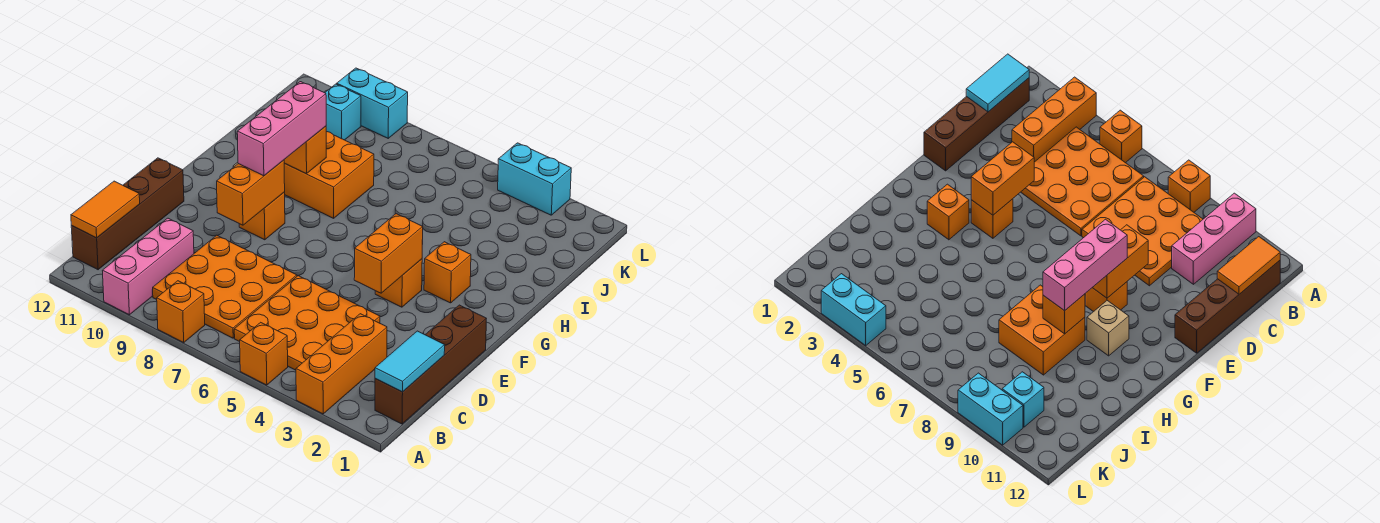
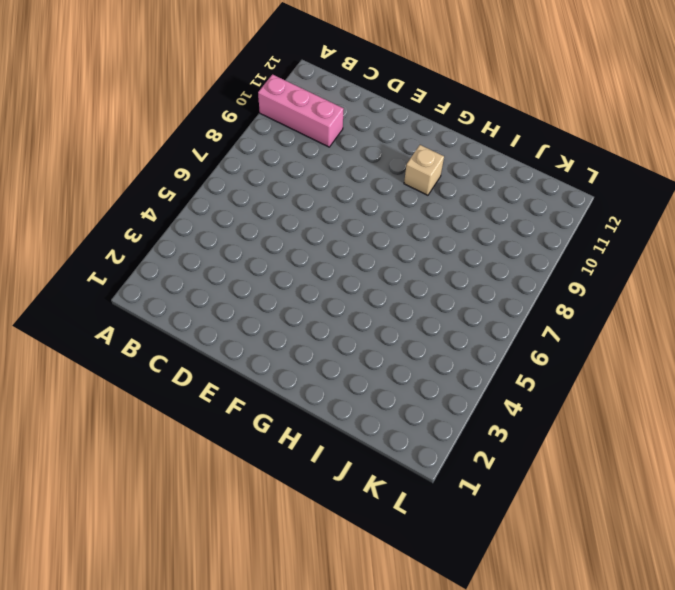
none -> orange brick A3:C3 level 1
none -> orange brick A5 level 1
none -> orange brick A8 level 1

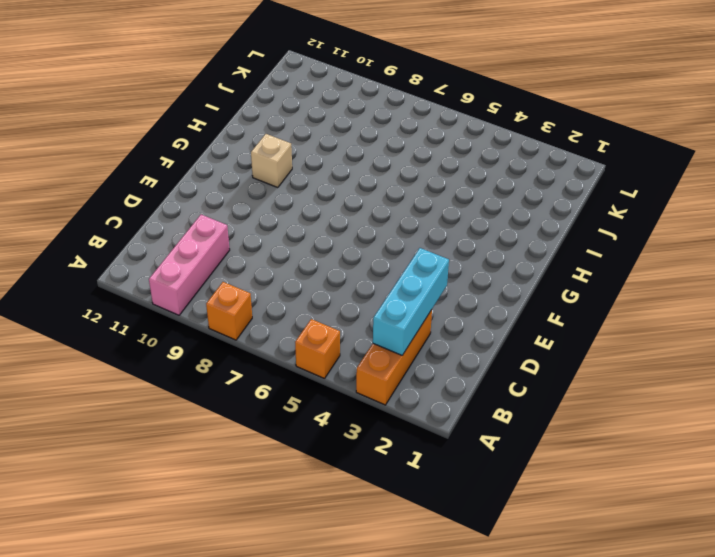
cyan brick B3:D3 level 2 -> none
none -> brown brick B1:E1 level 1
none -> orange plate B4:D6 level 1
none -> orange plate B7:D9 level 1

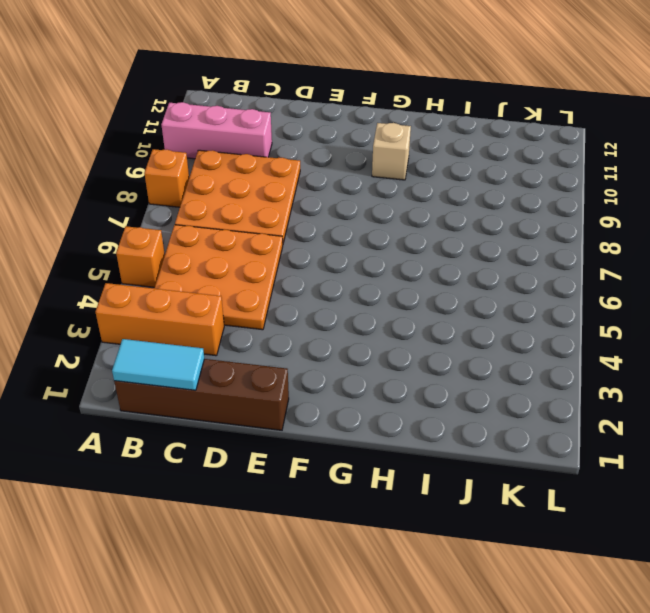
none -> brown brick B12:E12 level 1
none -> orange brick F4 level 1
none -> orange brick F9 level 1

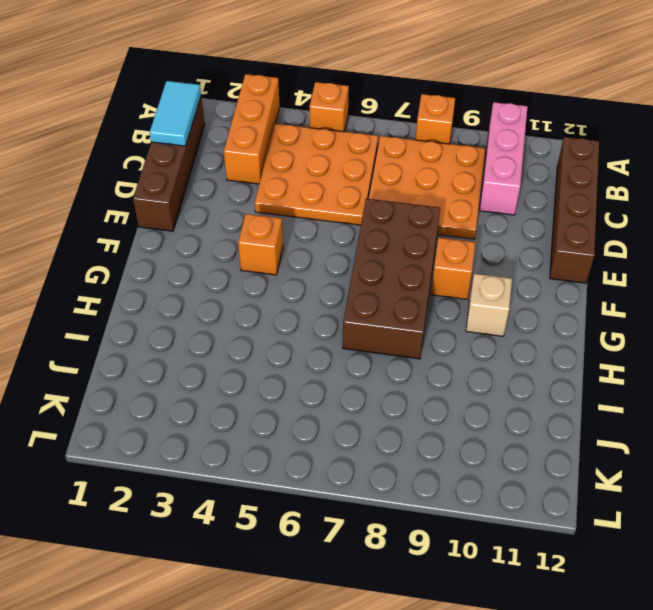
brown brick E7:H8 level 1 -> orange brick H8:I9 level 1
none -> orange brick G3 level 1
none -> cyan brick K10 level 1
none -> cyan brick L3:L4 level 1

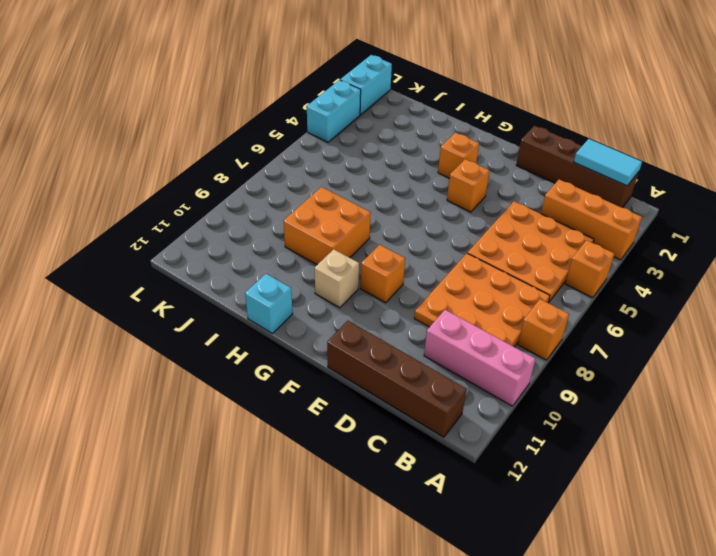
cyan brick H12 level 1 -> cyan brick K10 level 1
cyan brick L1:L2 level 1 -> cyan brick L9:L10 level 1
none -> orange tile B12:C12 level 2
none -> orange brick E4:F4 level 2
none -> orange brick E9:F9 level 2

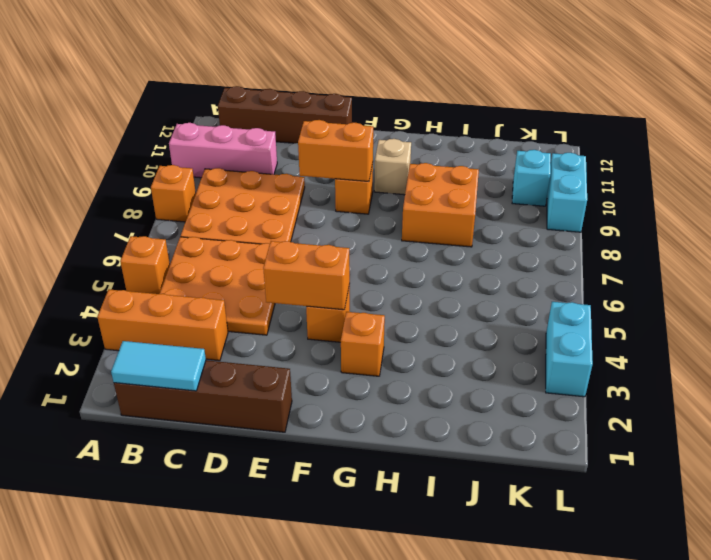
none -> orange tile B12:C12 level 2
none -> orange brick H9 level 2
none -> pink brick F9:H9 level 3

